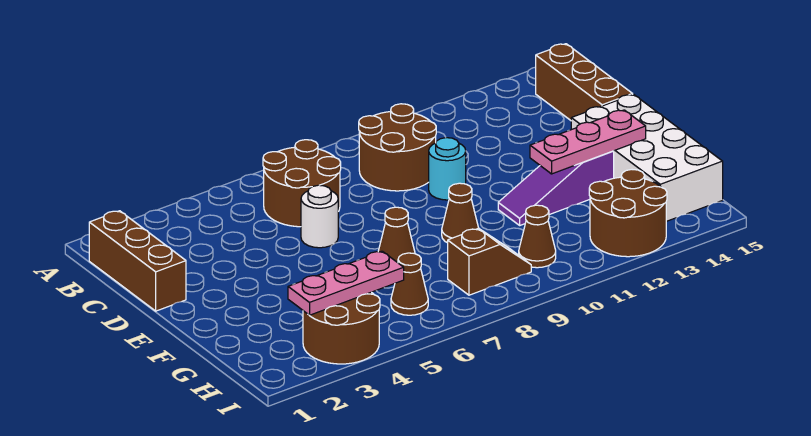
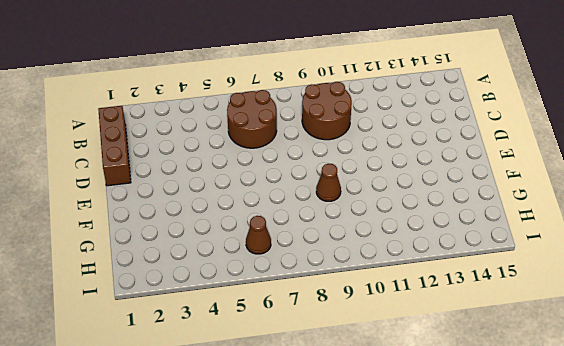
none -> brown brick B15:D15 level 1
none -> white round brick D6 level 1
none -> cyan round brick D10 level 1

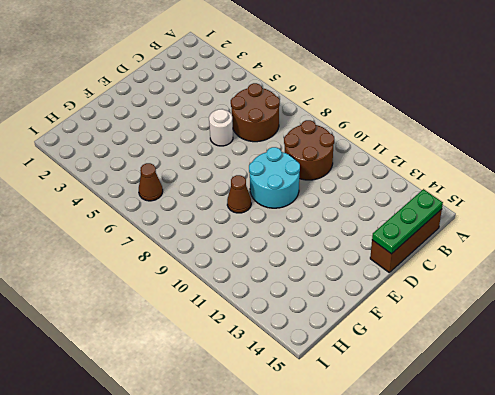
green plate B15:D15 level 2 -> none
cyan round brick D9:E10 level 1 -> cyan round brick D10 level 1
none -> brown brick B1:D1 level 1
none -> white brick E14:H15 level 1
none -> brown cone F7 level 1

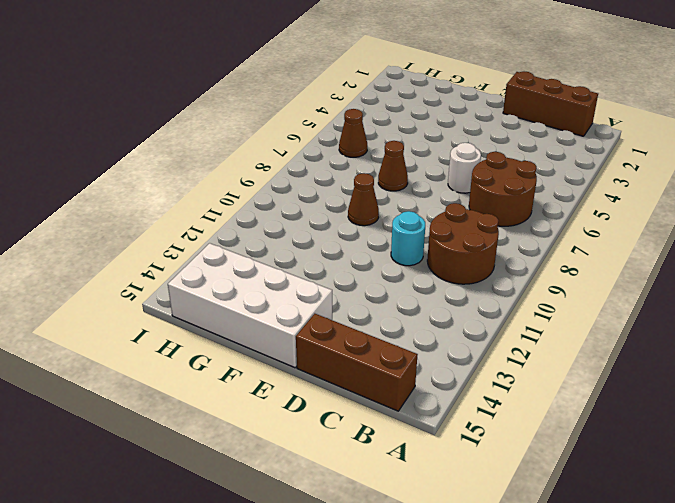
none -> purple slope F11:F13 level 1 top 13
none -> brown round brick H3:I4 level 1
none -> brown slope H8:H9 level 1 top 8

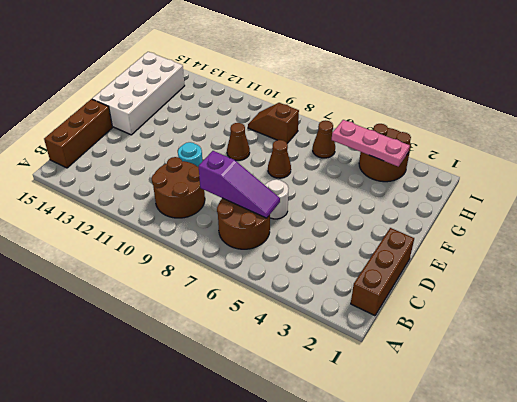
purple slope C6:C8 level 2 top 8 -> purple slope F11:F13 level 1 top 13
none -> brown cone H10 level 1
none -> brown round brick H12:I13 level 1
none -> pink plate F12:F14 level 2

